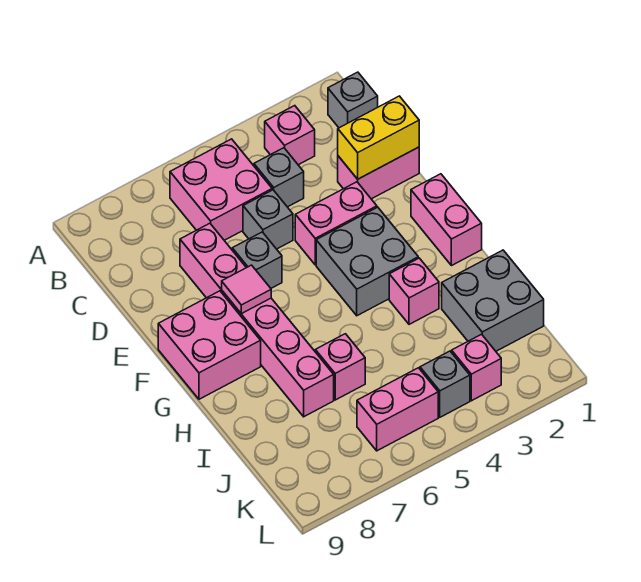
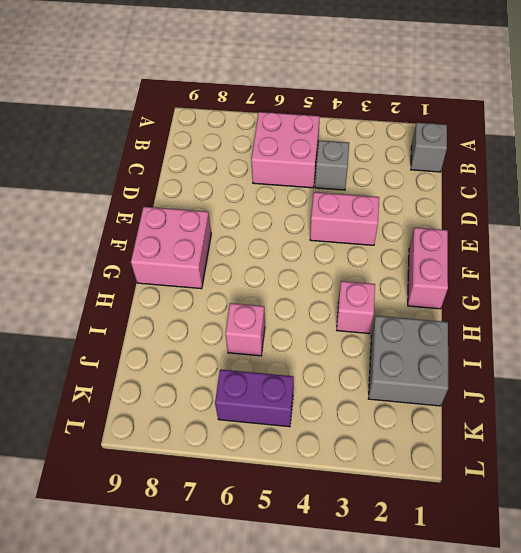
purple brick K5:K6 level 1 -> pink brick K5:K6 level 1
none -> pink brick B3 level 1
none -> pink brick D1:D2 level 1
none -> grey brick D5 level 1

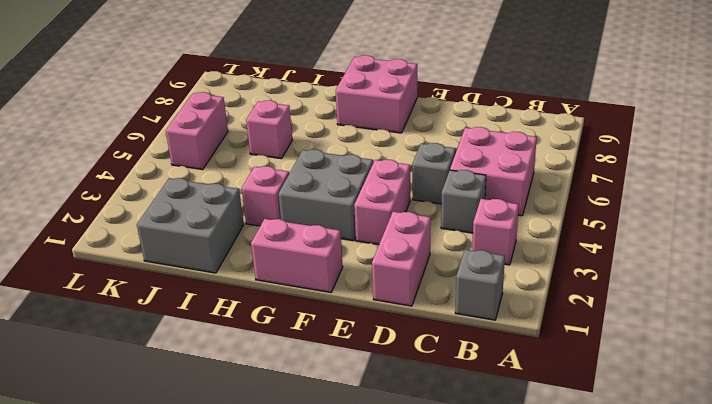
none -> pink brick D7:I7 level 1
none -> grey brick E6 level 1
none -> pink brick K3 level 1

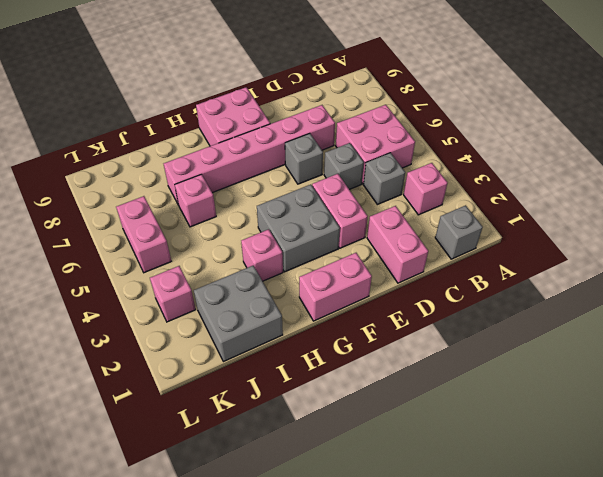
none -> grey brick K4 level 1
none -> yellow brick D1:D2 level 2
none -> pink tile F7 level 2

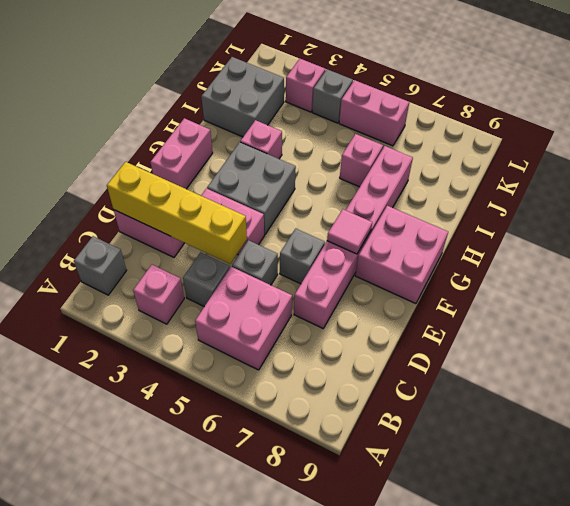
yellow brick D1:D4 level 2 -> yellow brick D1:D2 level 2

